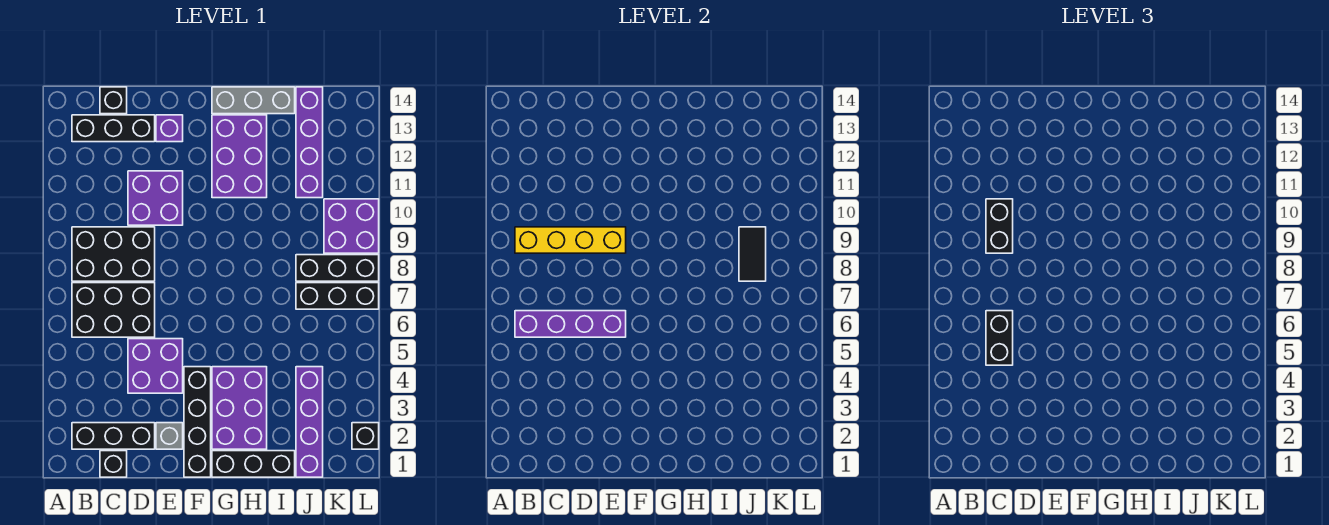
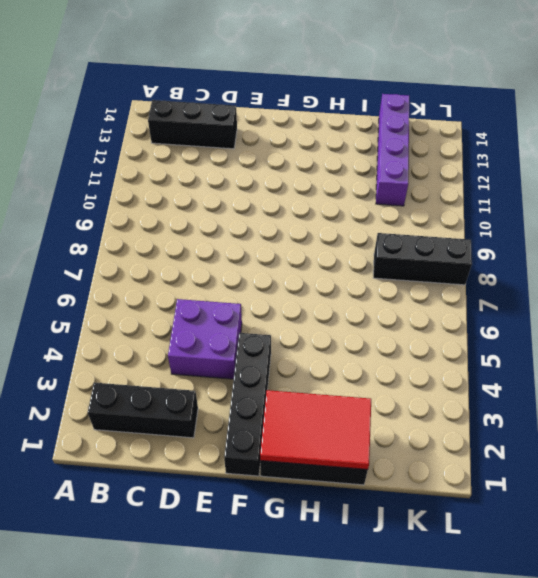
red tile G1:I2 level 2 -> none
none -> black brick B6:D7 level 1
none -> black brick B8:D9 level 1
none -> black brick C1 level 1

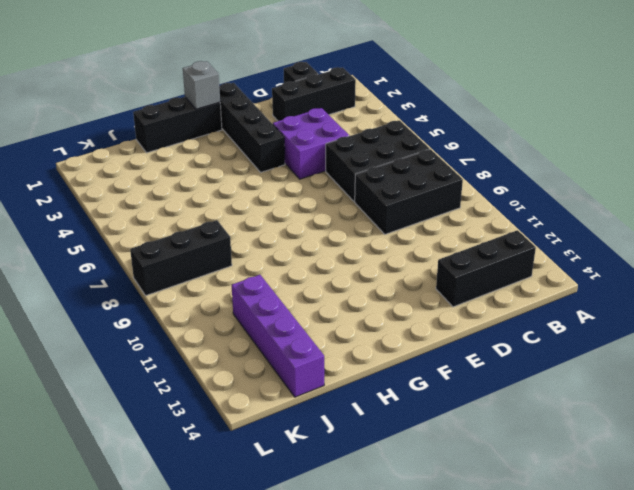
grey brick G1 level 2 -> grey brick E2 level 1
none -> black brick C14 level 1
none -> purple brick D10:E11 level 1
none -> purple brick E13 level 1

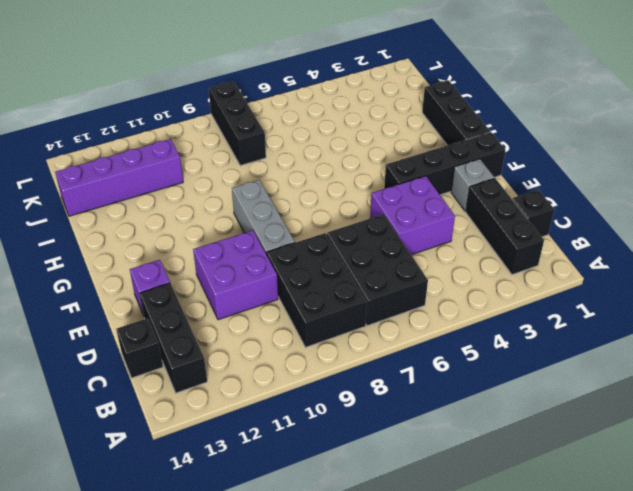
grey brick E9:G9 level 1 -> grey brick G14:I14 level 1
none -> purple brick G2:H4 level 1
none -> purple brick G11:H13 level 1
none -> purple brick J1:J4 level 1

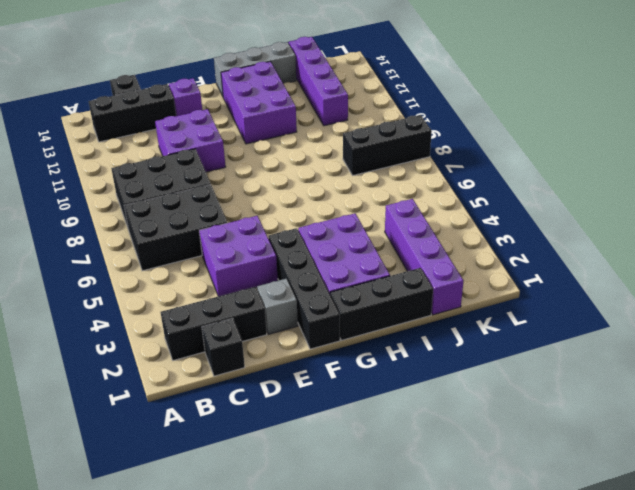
none -> black brick J7:L7 level 1
none -> purple brick K9:L10 level 1
none -> black brick L2 level 1

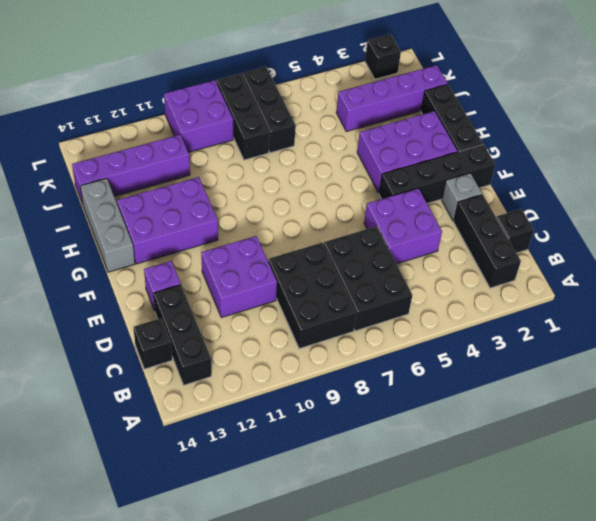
none -> purple brick B6:E6 level 2
none -> yellow brick B9:E9 level 2
none -> black tile J8:J9 level 2

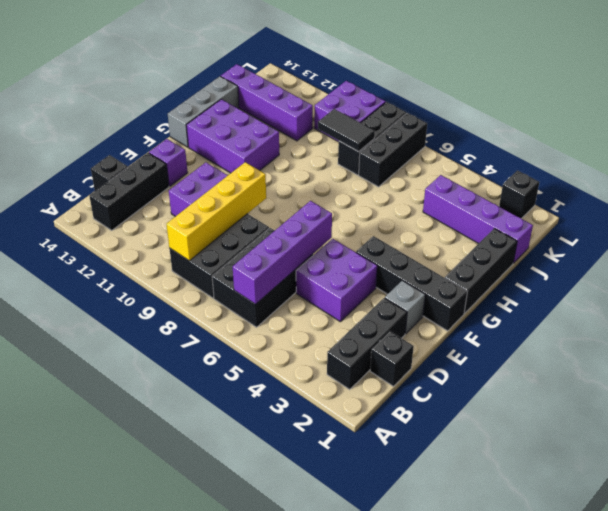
none -> purple brick G2:H4 level 1
none -> black brick C5:C6 level 3
none -> black brick C9:C10 level 3

